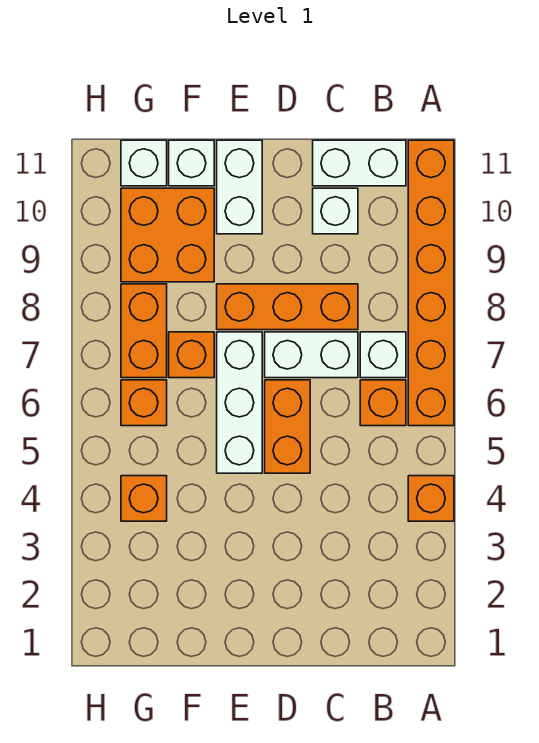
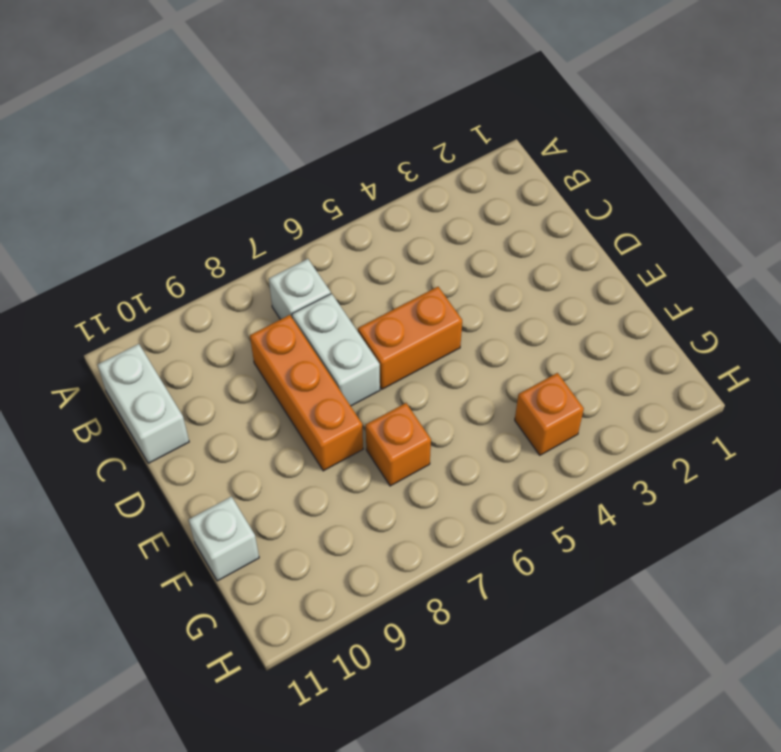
none -> orange brick A4 level 1
none -> orange brick A6:A11 level 1
none -> orange brick B6 level 1

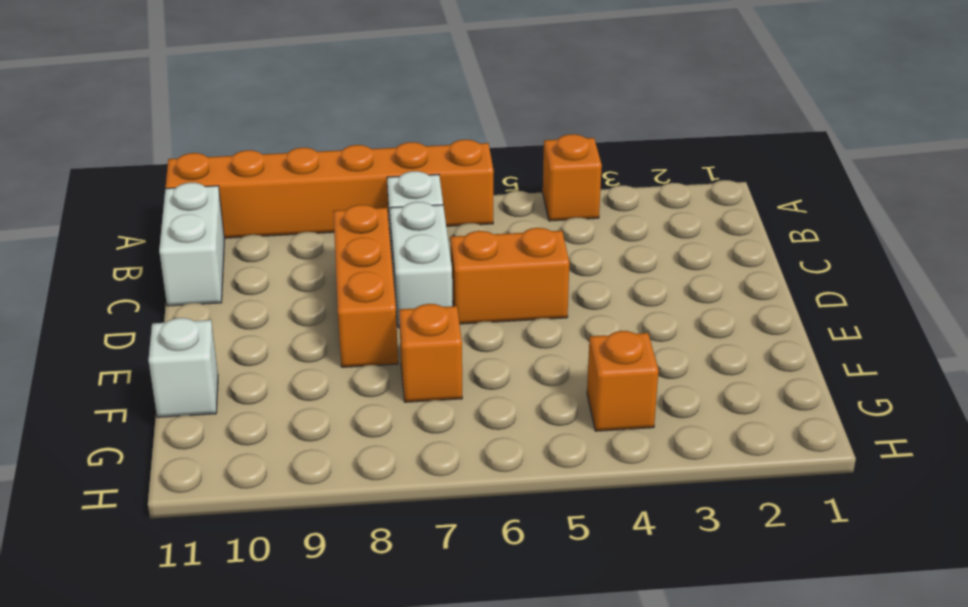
none -> orange brick B6 level 1
none -> white brick C10 level 1
none -> white brick E5:E7 level 1

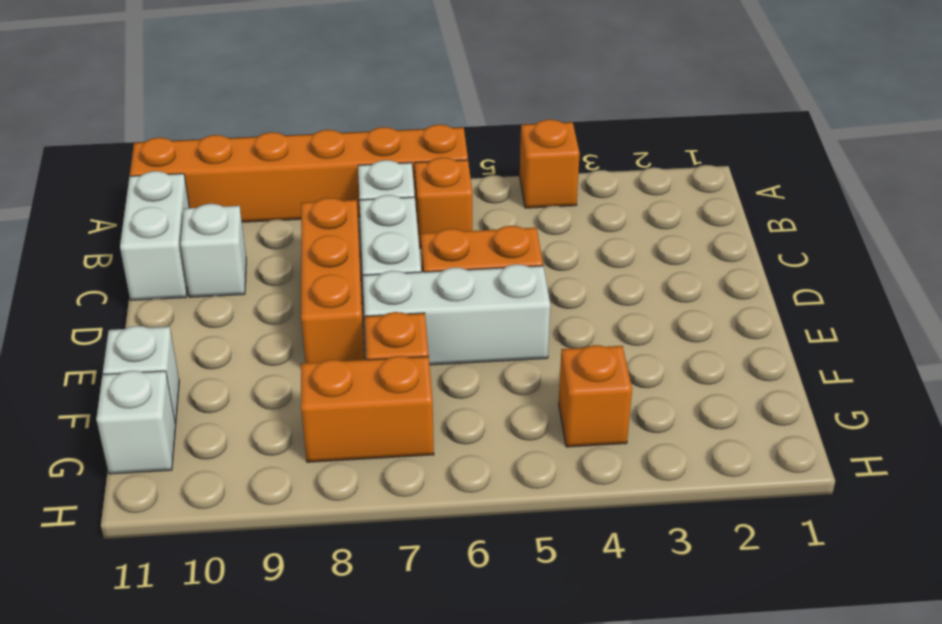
none -> white brick E10:E11 level 1
none -> orange brick F9:G10 level 1
none -> orange brick G6 level 1

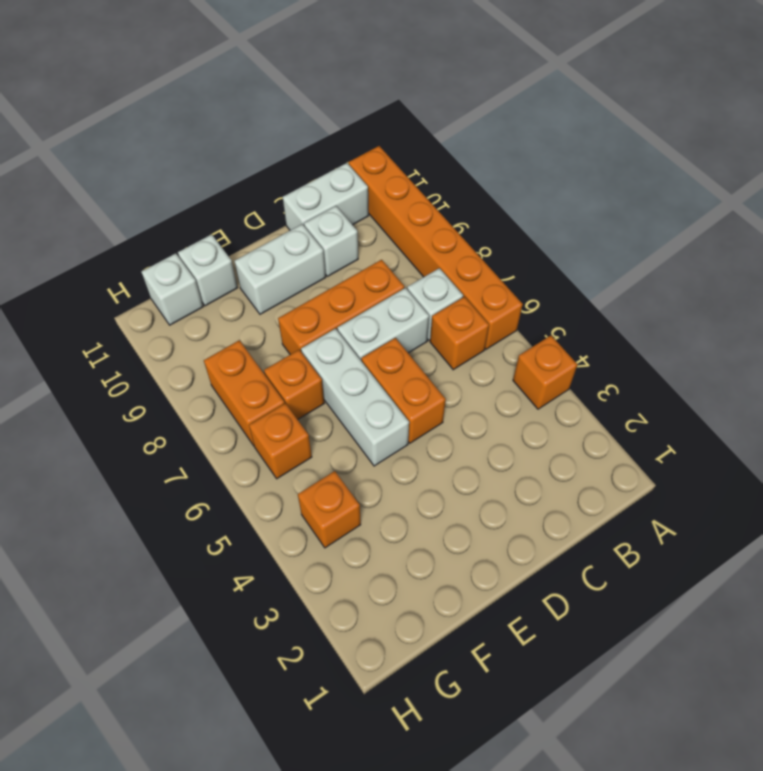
white brick D10:E10 level 1 -> white brick E10:E11 level 1
none -> orange brick F9:G10 level 1

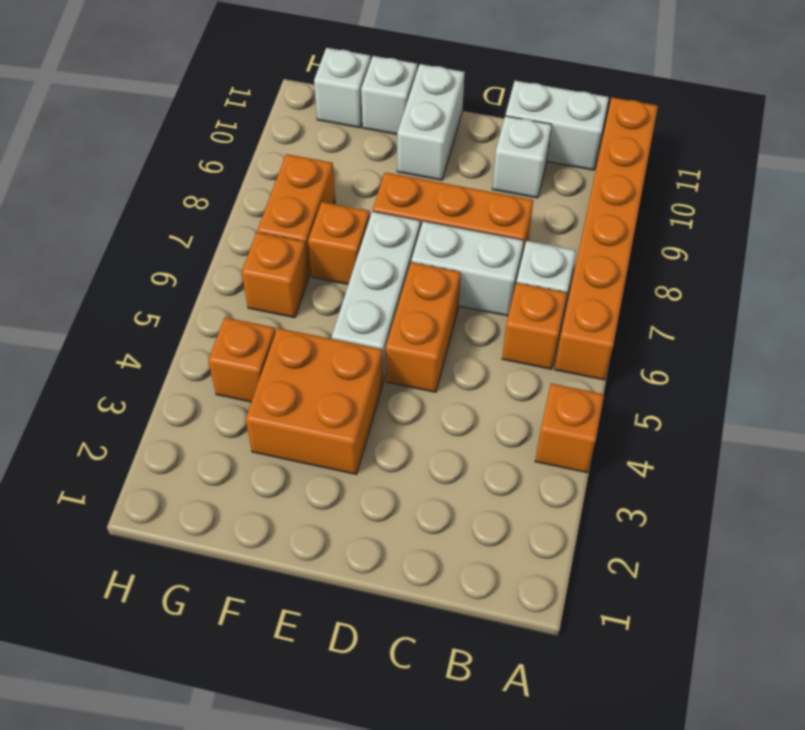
orange brick E3:F4 level 1 -> orange brick F9:G10 level 1

